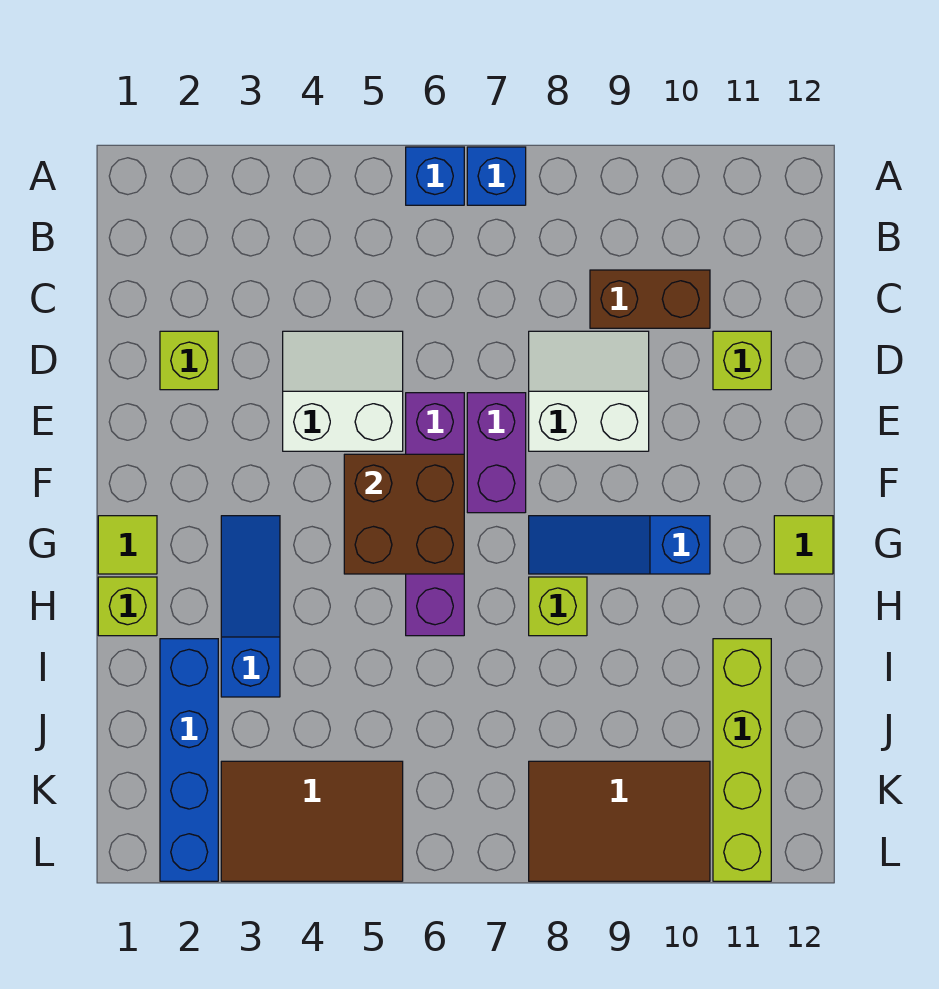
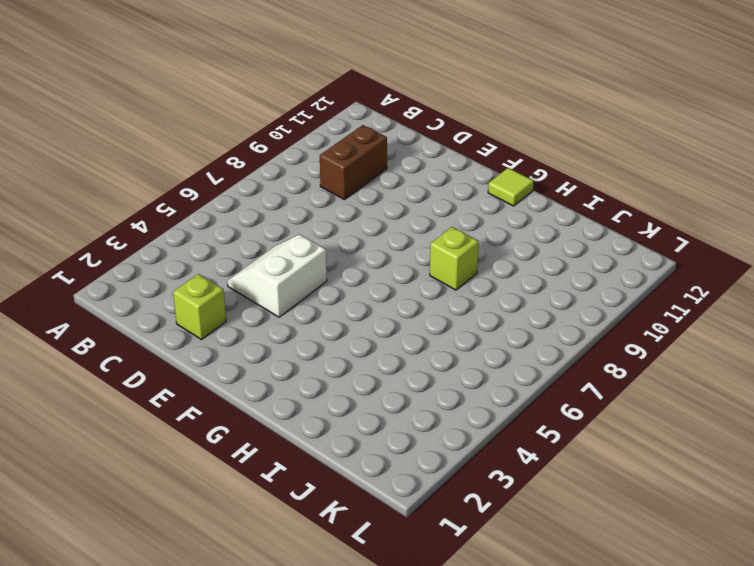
none -> blue brick A6 level 1
none -> blue brick A7 level 1
none -> white slope D8:E9 level 1 top E

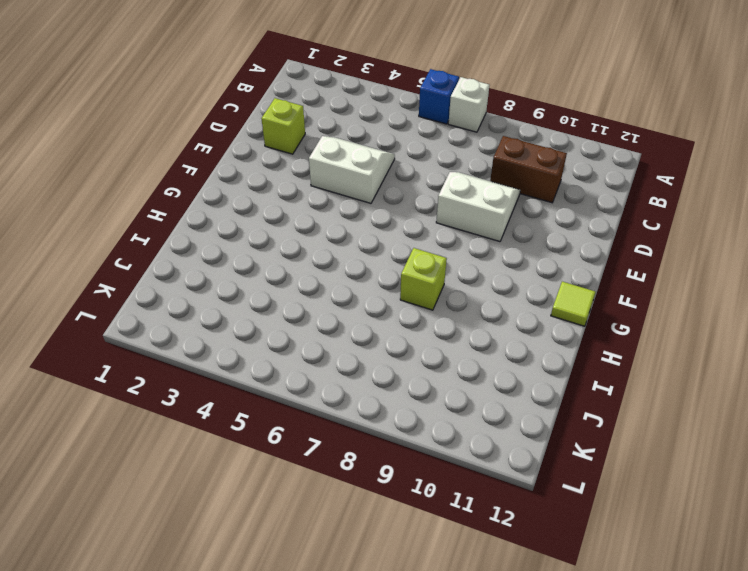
white brick A7 level 1 -> blue brick A7 level 1
none -> lime brick D11 level 1
none -> purple brick E6:H6 level 1
none -> purple brick E7:F7 level 1

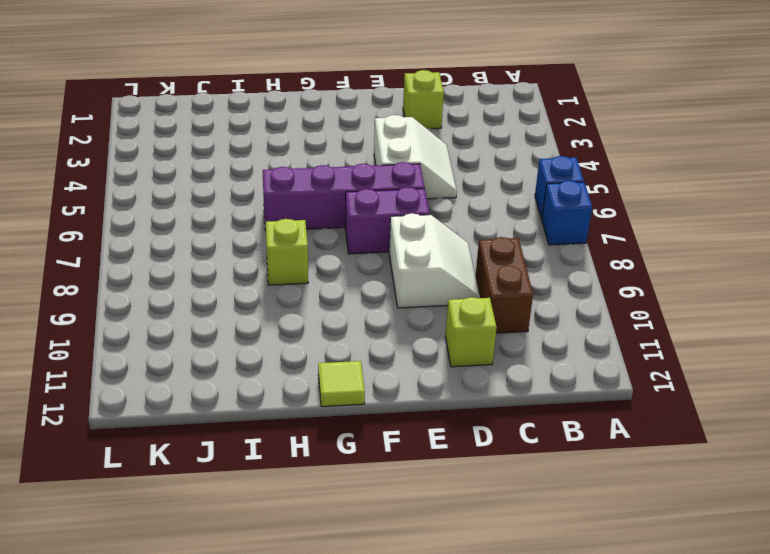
none -> lime tile G1 level 1
none -> blue slope G3:I3 level 1 top I
none -> blue slope G8:G10 level 1 top 10

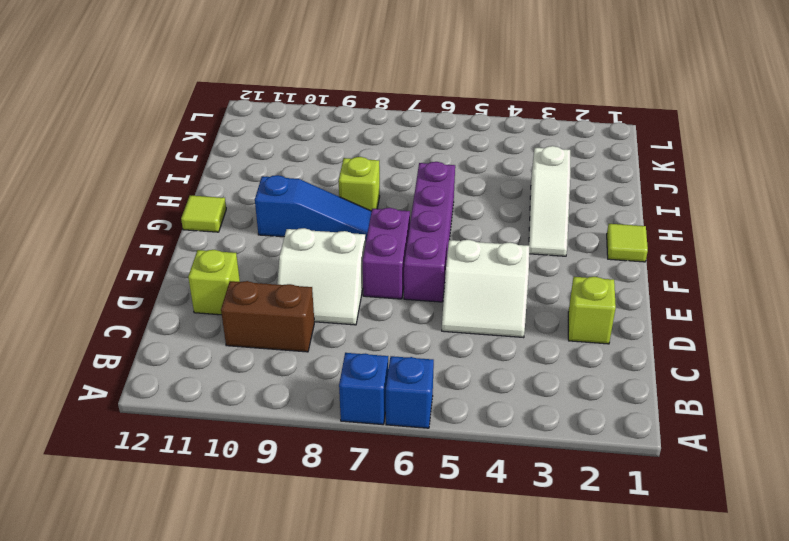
white slope G3:I3 level 1 top I -> blue slope G3:I3 level 1 top I
none -> lime brick H1 level 1
none -> blue brick I2:L2 level 1
none -> lime brick I11:L11 level 1

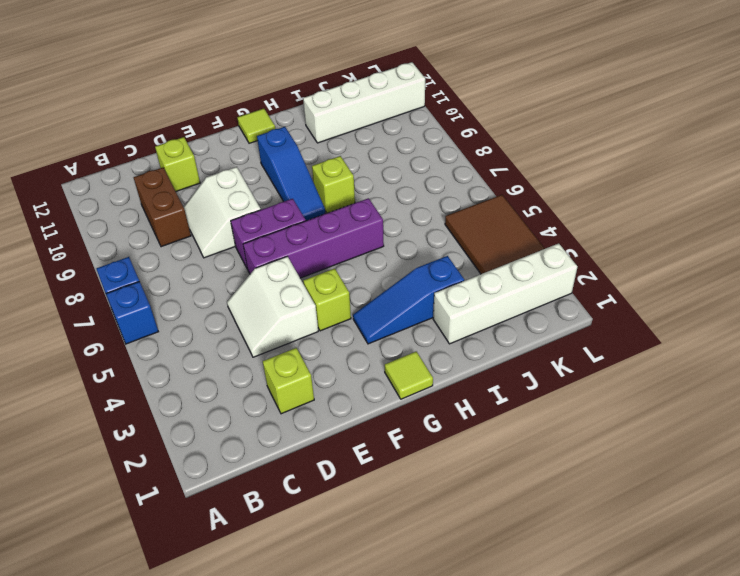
lime brick F4 level 1 -> lime brick H1 level 1
white brick I2:L2 level 1 -> blue brick I2:L2 level 1
white brick I11:L11 level 1 -> lime brick I11:L11 level 1
none -> brown tile K8:L10 level 1
none -> brown brick F5:G6 level 2

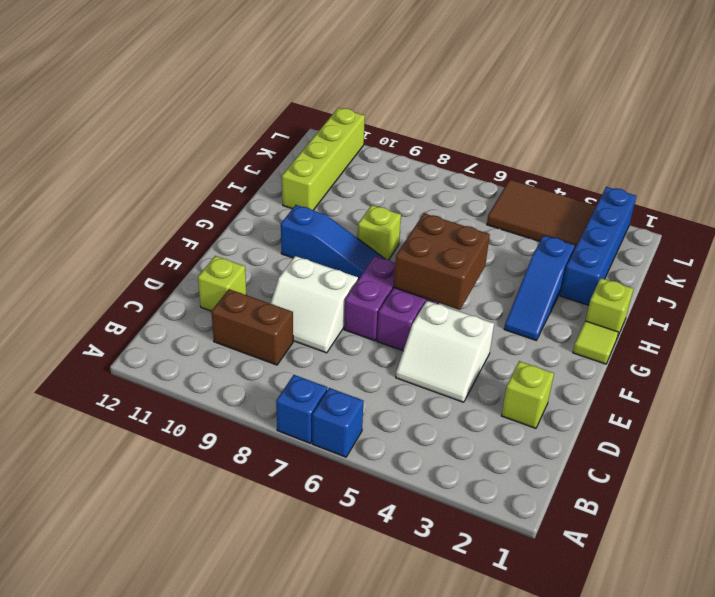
none -> lime tile G12 level 1
none -> brown tile K8:L10 level 1

